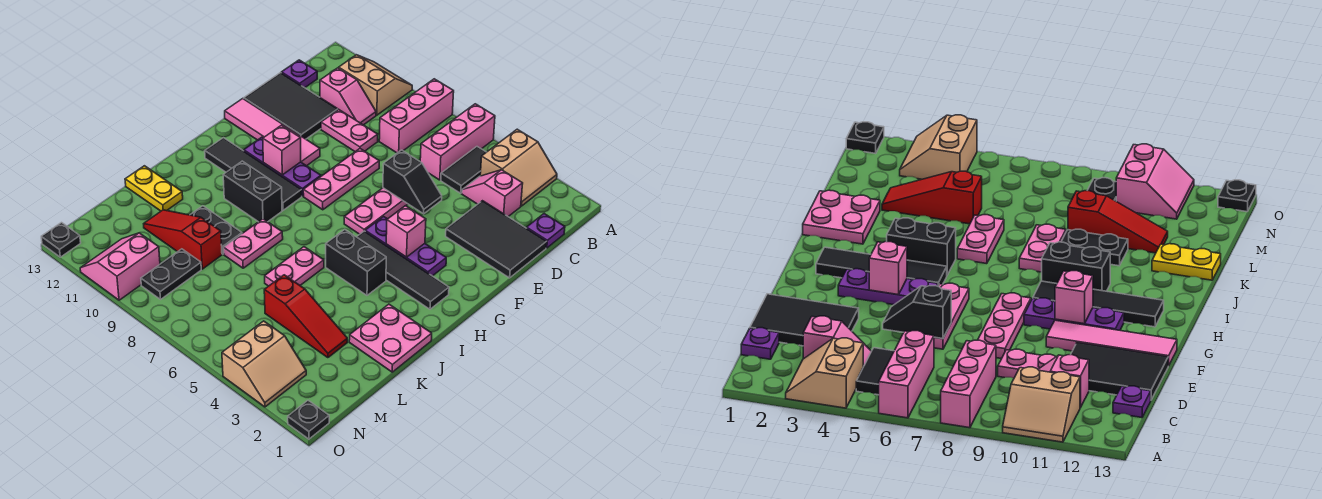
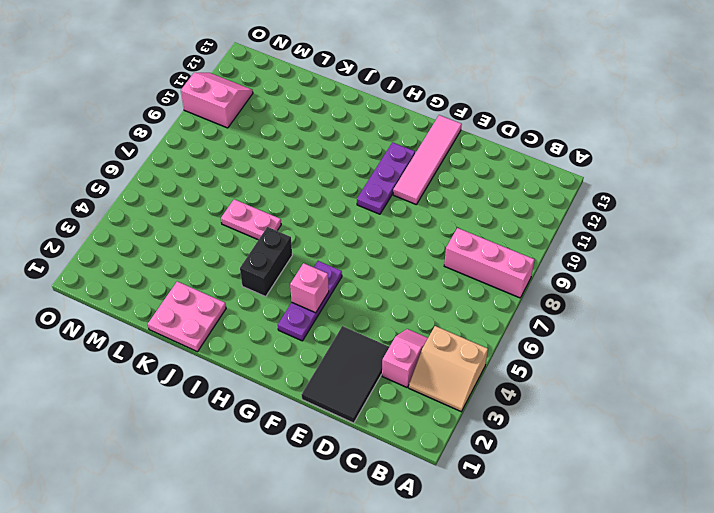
none -> pink brick A6:C6 level 1
none -> tan slope A10:B11 level 1 top B
none -> black tile B5:C5 level 1
none -> purple plate C1 level 1

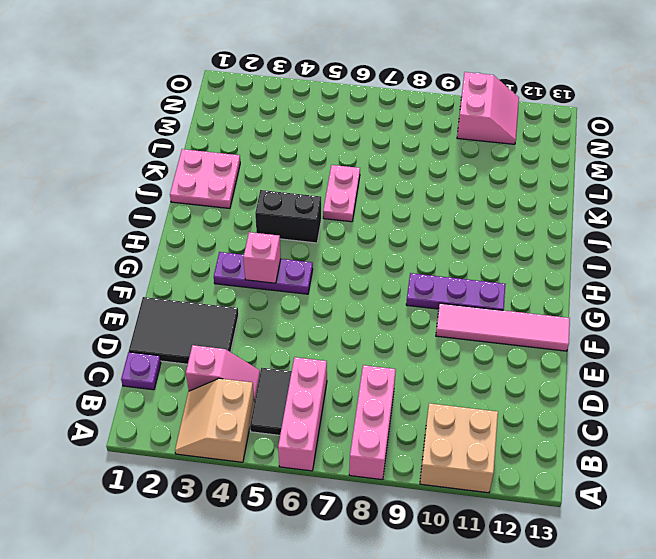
tan brick A10:B11 level 1 -> tan slope A10:B11 level 1 top B
none -> pink slope C10:C11 level 1 top 11
none -> purple plate C13 level 1
none -> pink plate D9:D10 level 1
none -> black tile D11:E13 level 1

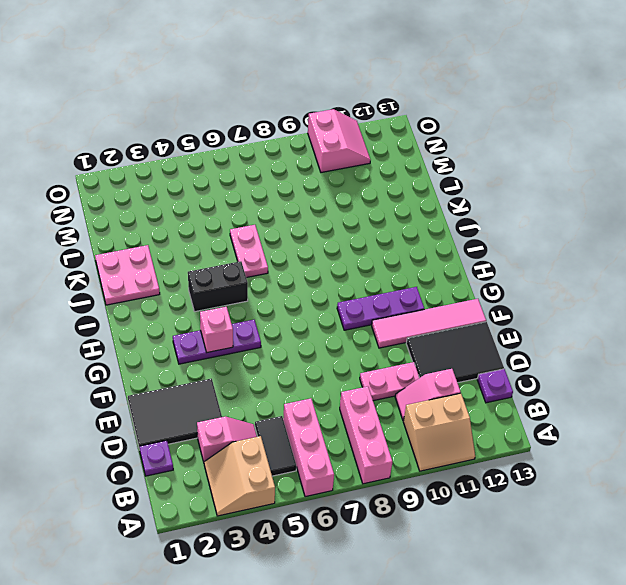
none -> pink plate E6:G6 level 1
none -> pink plate E8:G8 level 1
none -> black tile H2:H5 level 1
none -> black tile H9:H12 level 1

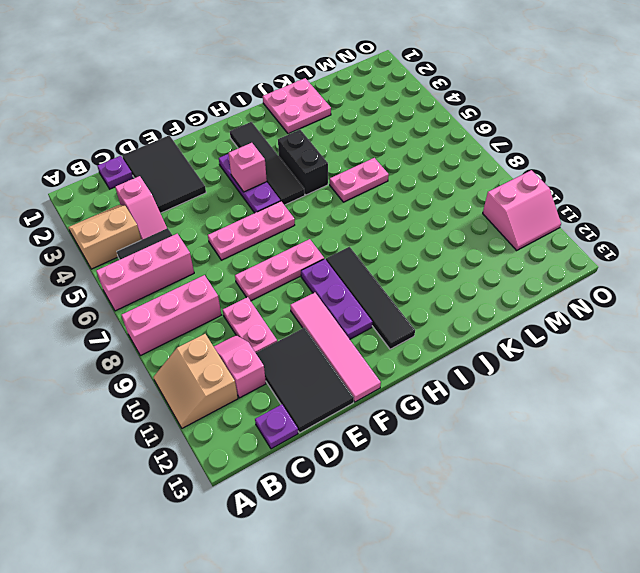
none -> black brick I9:I10 level 1
none -> pink plate J8:K8 level 1
none -> black plate K9:K10 level 1
none -> yellow plate K12:K13 level 1

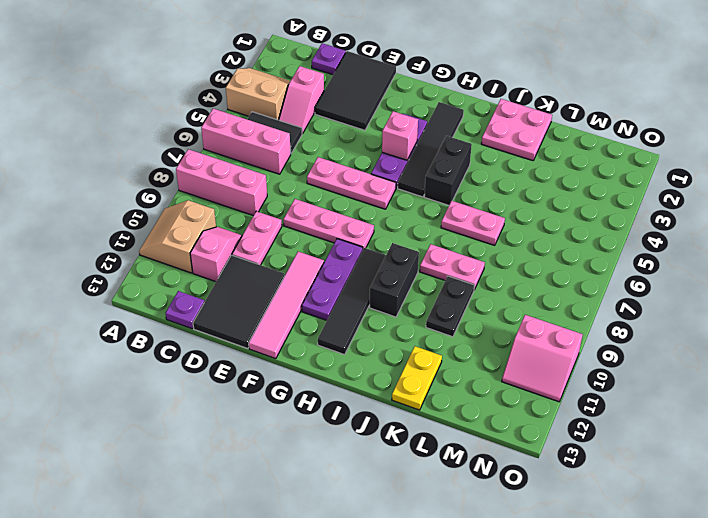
none -> red slope L3:L5 level 1 top 5
none -> red slope L9:L11 level 1 top 9
none -> black plate M9:N9 level 1
none -> tan slope N3:O4 level 1 top 4

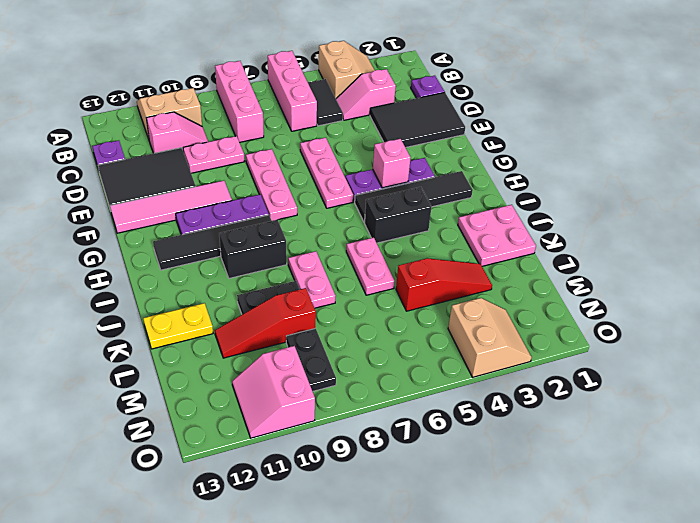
none -> black plate O1 level 1
none -> black plate O13 level 1
none -> black slope E5:E6 level 2 top 6
none -> pink brick G10 level 2

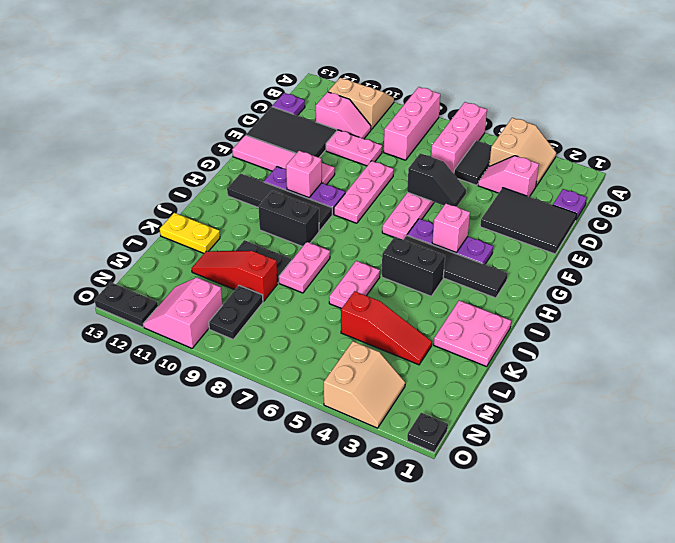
black plate O12:O13 level 1 -> black plate O13 level 1

